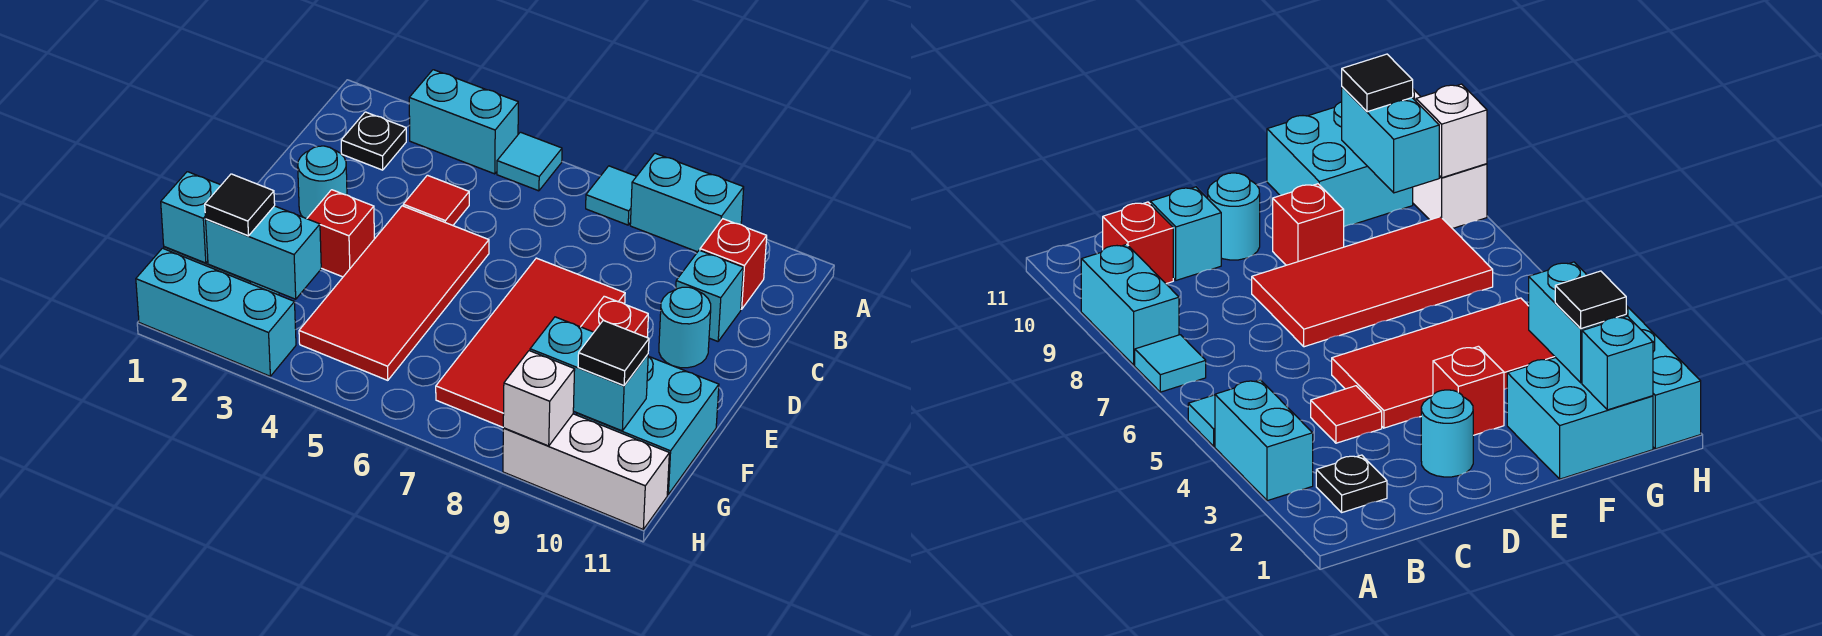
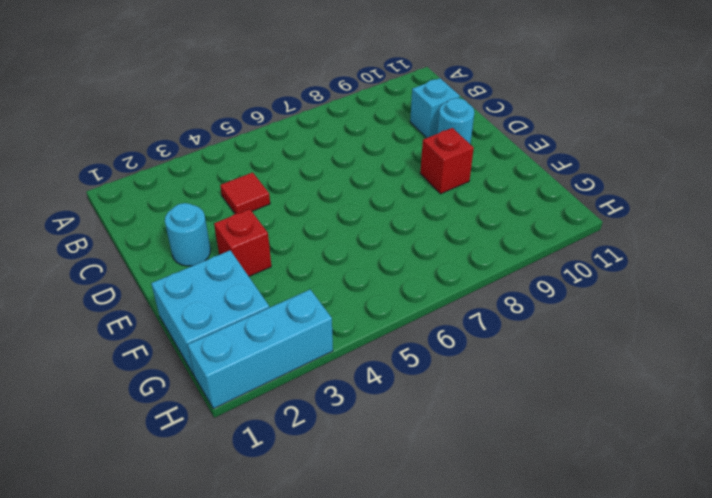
none -> cyan brick A3:A4 level 1
none -> cyan tile A5 level 1
none -> cyan tile A7 level 1

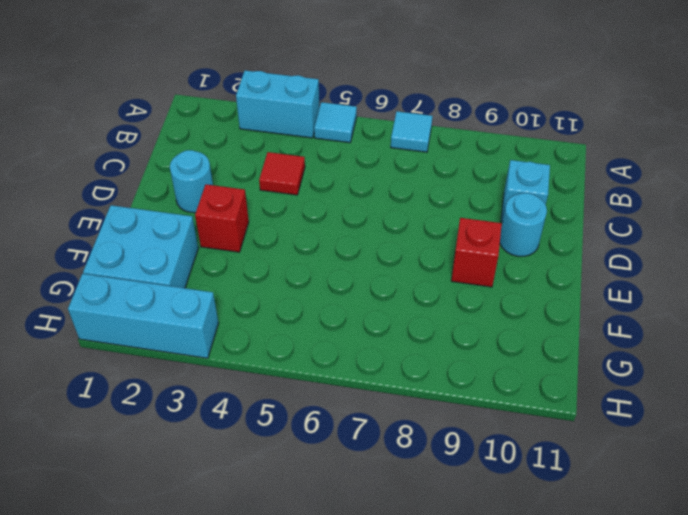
none -> cyan brick A8:A9 level 1
none -> black plate B2 level 1
none -> red brick B10 level 1

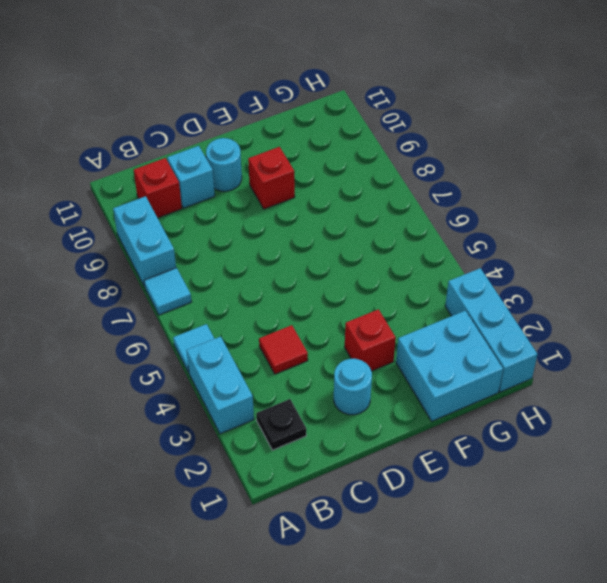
none -> red tile D4:G5 level 1
none -> red tile D7:G8 level 1
none -> cyan brick F10:G11 level 1

